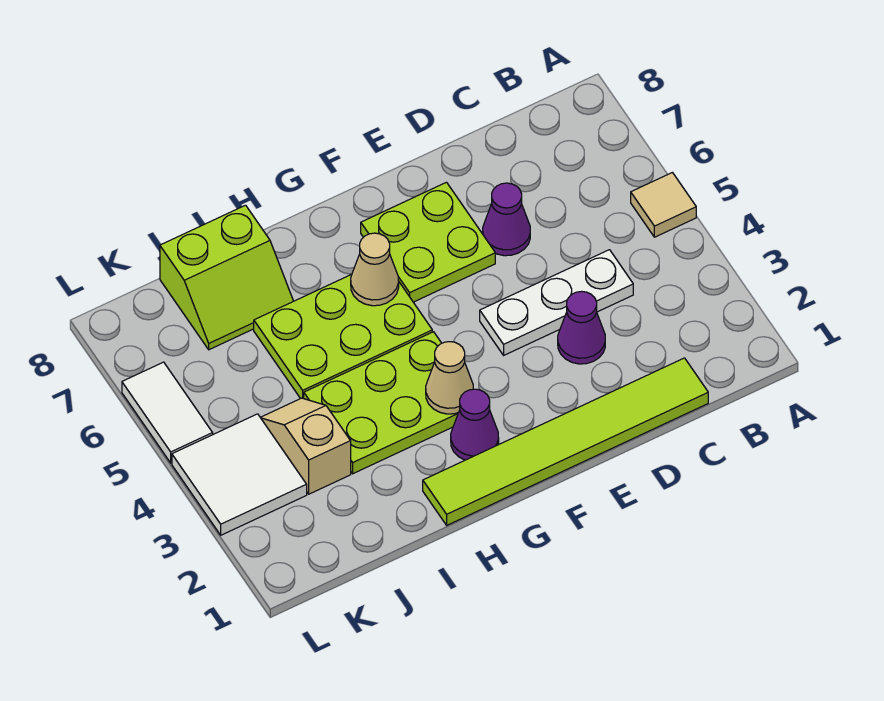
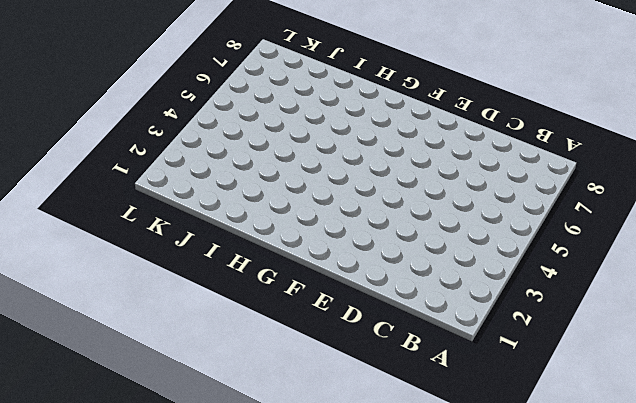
none -> tan tile A5 level 1
none -> lime tile C1:H1 level 1
none -> white plate C4:E4 level 1

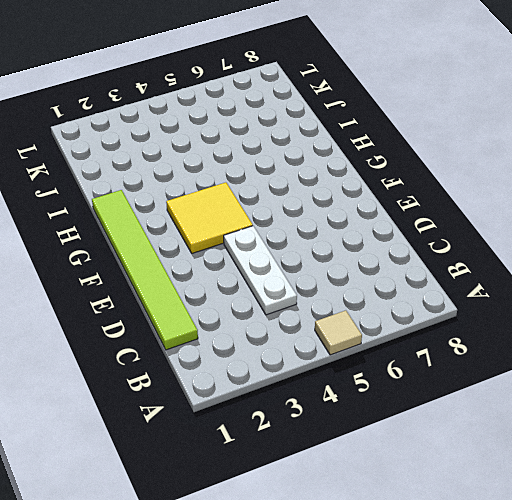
yellow tile F3:G4 level 1 -> lime plate G3:I4 level 1
none -> purple cone D3 level 1
none -> purple cone D6 level 1
none -> lime plate E6:F7 level 1

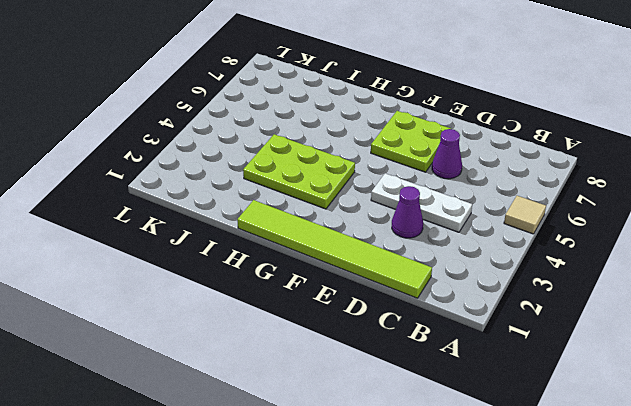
none -> purple cone G2 level 1
none -> lime plate G5:I6 level 1
none -> lime slope I7:J8 level 1 top 8

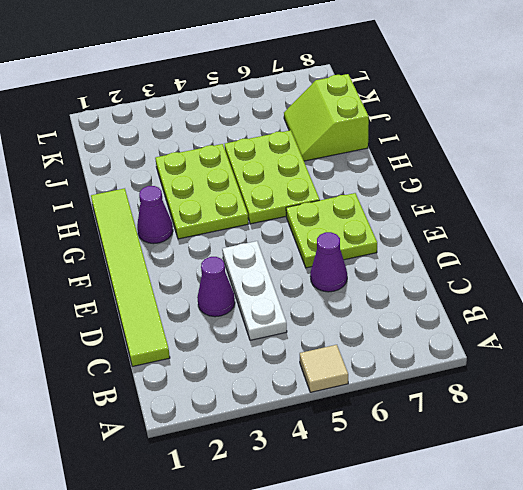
none -> tan slope J3:J4 level 1 top 3
none -> white tile K3:L4 level 1
none -> white tile L5:L6 level 1

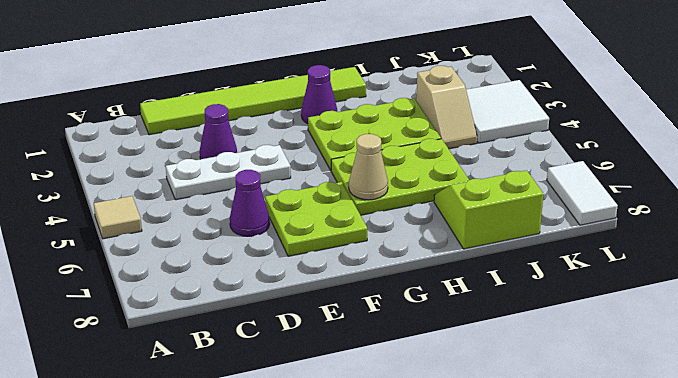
white tile L7:L8 level 1 -> white tile L5:L6 level 1
none -> tan cone G3 level 2

